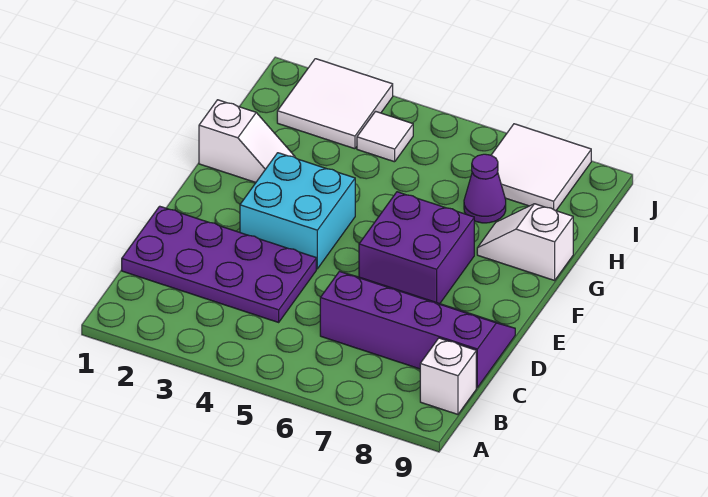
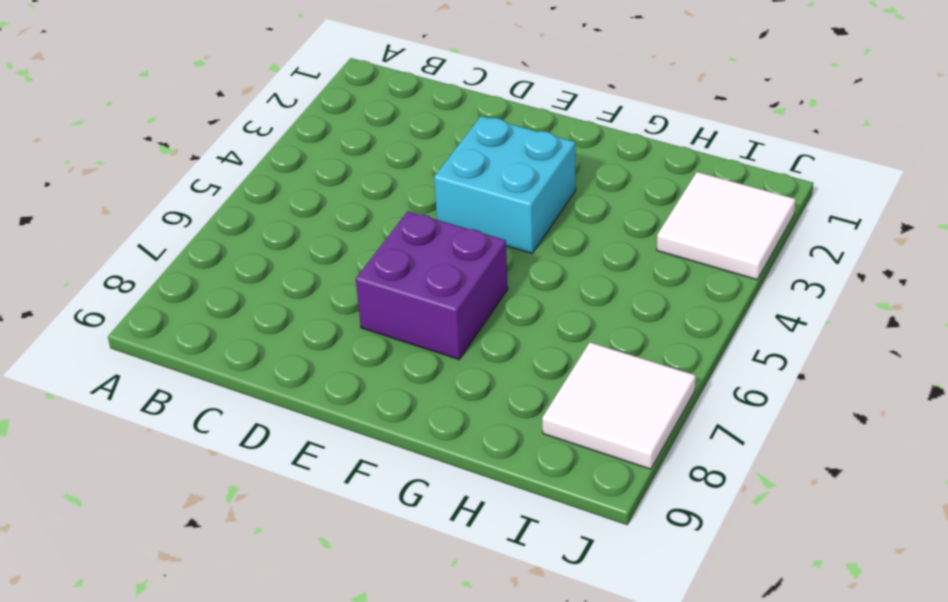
none -> white brick B9 level 1
none -> purple plate C1:D4 level 1

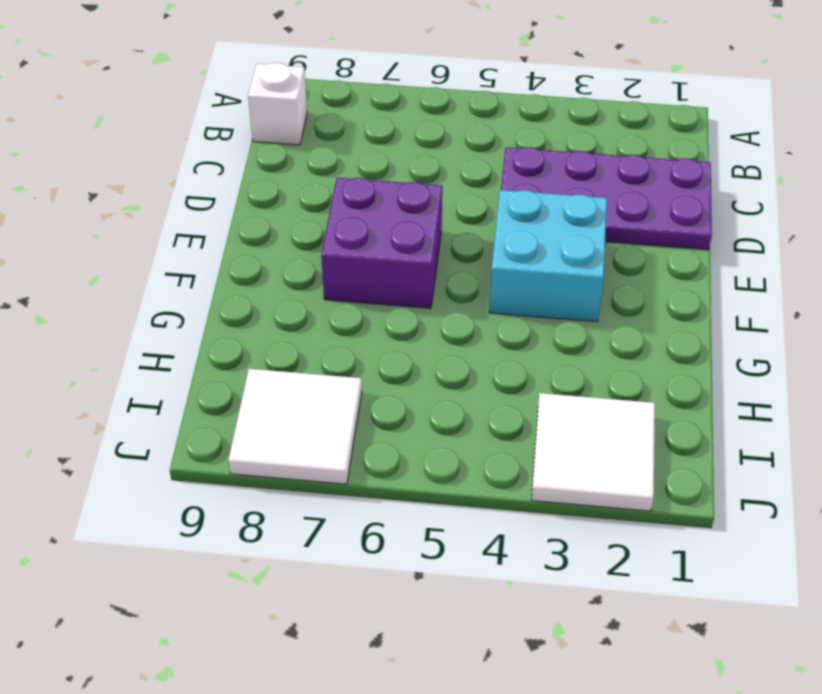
none -> purple slope C6:D9 level 1 top C
none -> white slope G1:G2 level 1 top 1

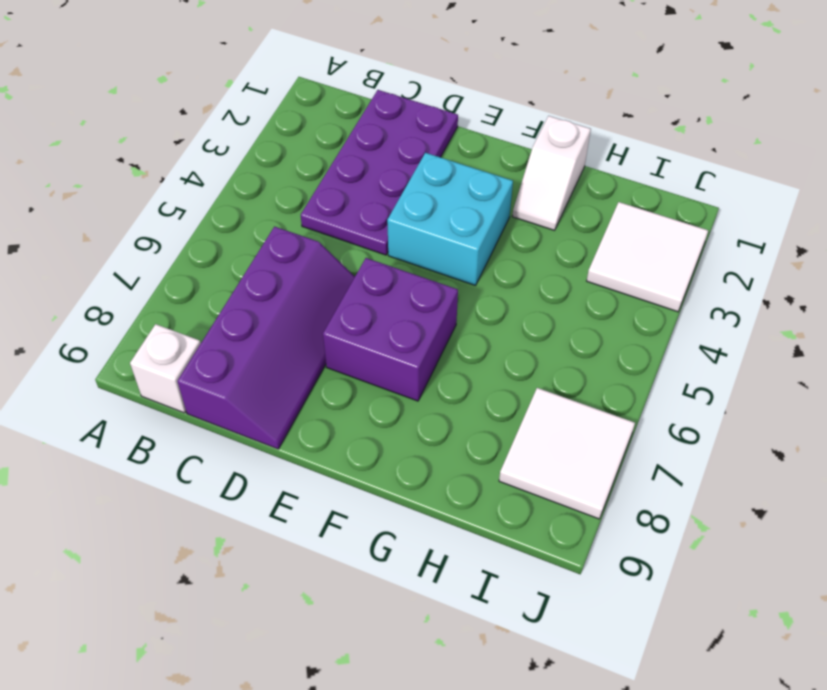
none -> white slope G8:G9 level 1 top 9
none -> purple cone H7 level 1

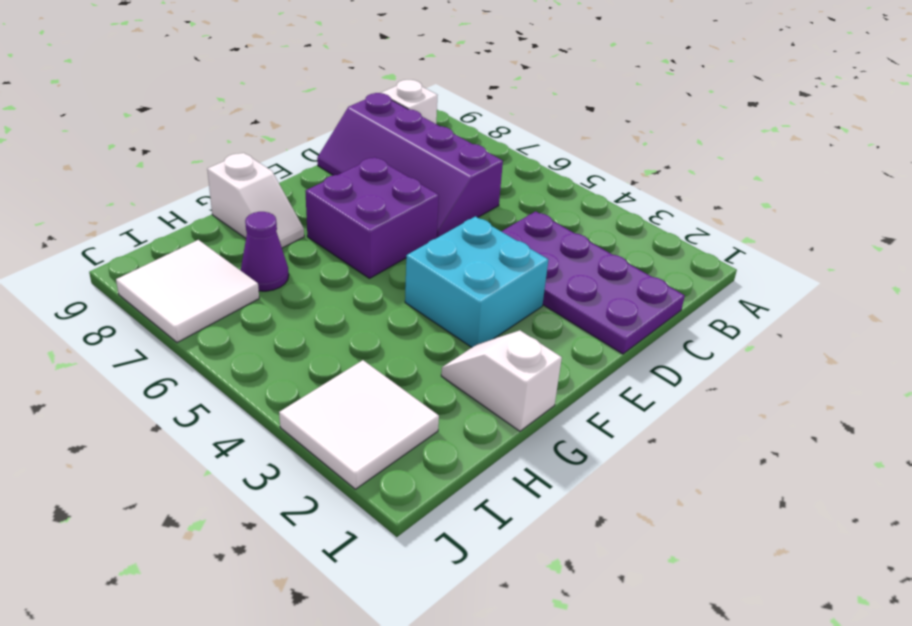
none -> white tile I4 level 1

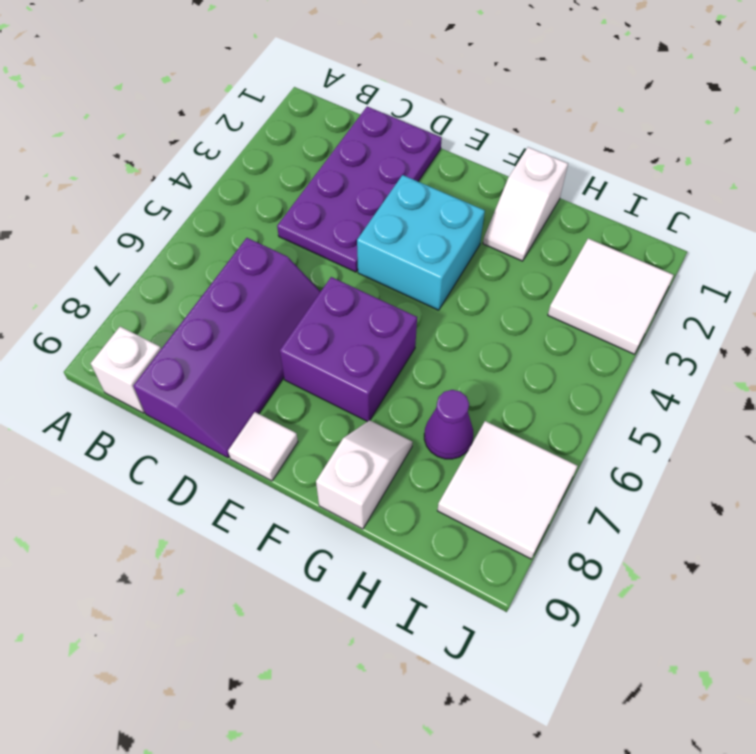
white tile E9 level 1 -> white tile I4 level 1

